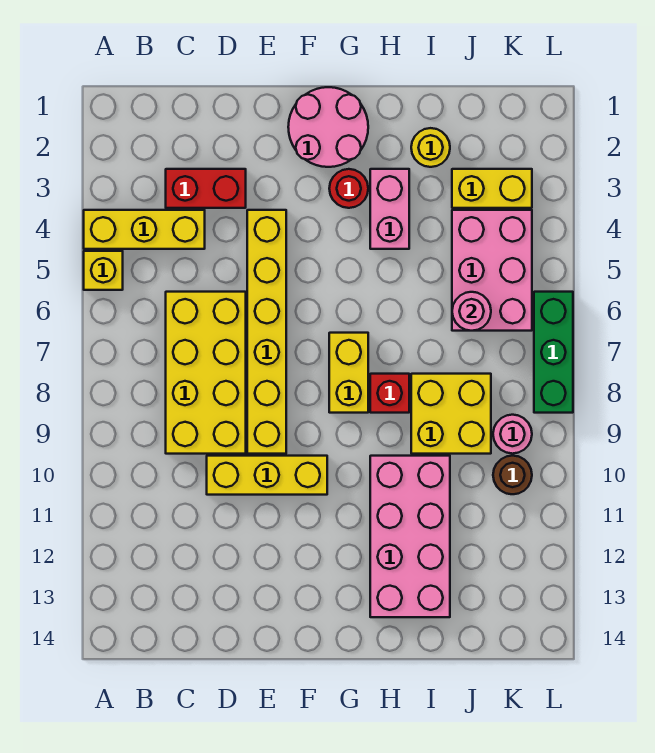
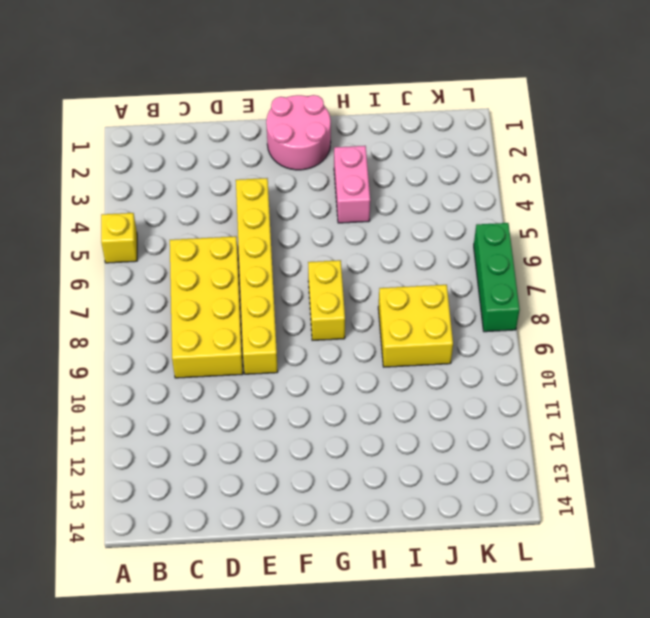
none -> yellow brick A4:C4 level 1
none -> red brick C3:D3 level 1
none -> yellow brick D10:F10 level 1

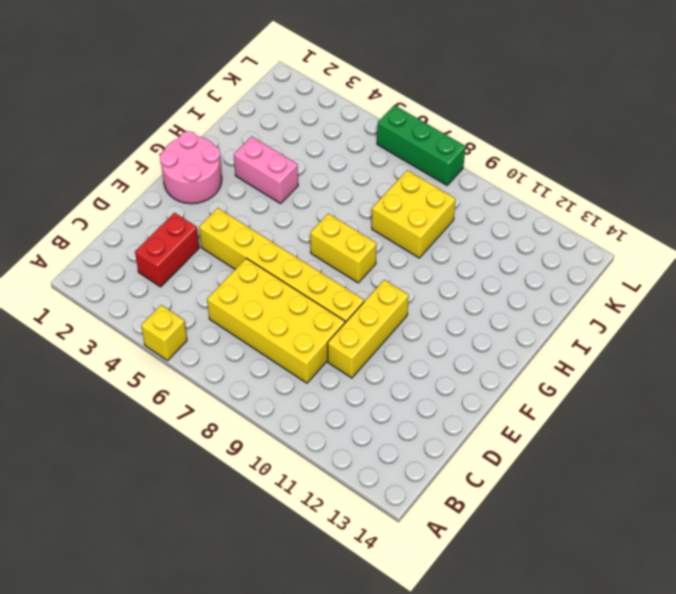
none -> yellow brick A4:C4 level 1
none -> red round brick G3 level 1
none -> red brick H8 level 1

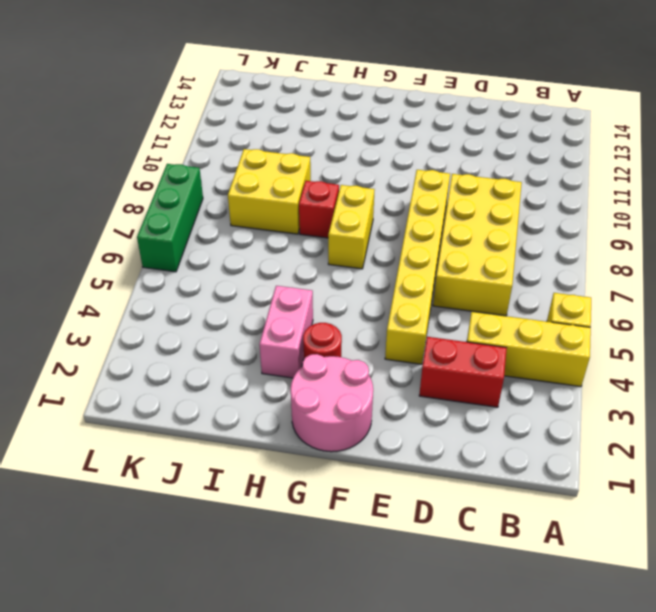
none -> yellow brick D10:F10 level 1
none -> pink brick H10:I13 level 1
none -> yellow round brick I2 level 1

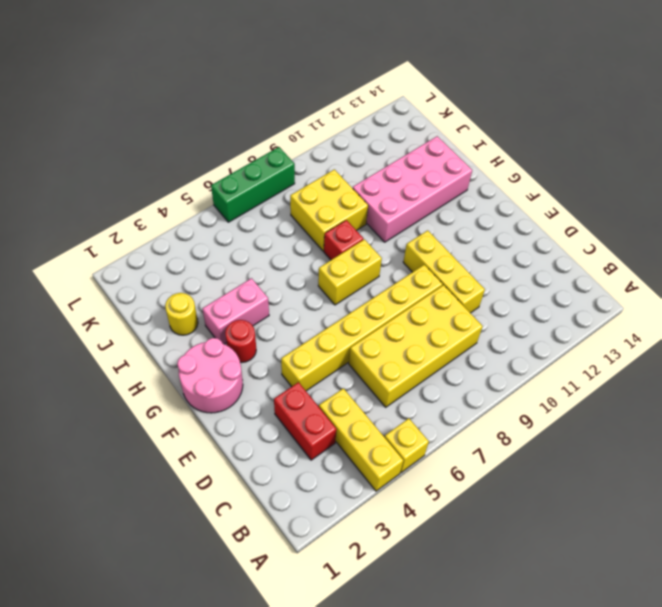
none -> yellow brick J3:K3 level 1
none -> pink brick J4:K6 level 1
none -> pink round brick K9 level 1

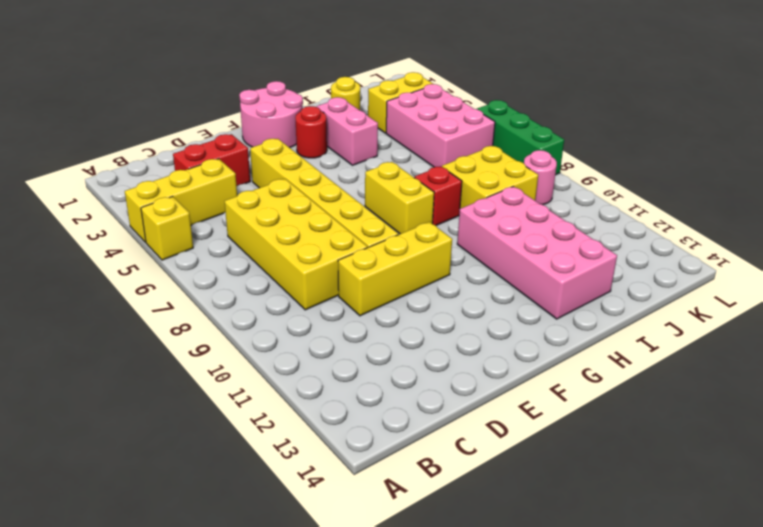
none -> brown round brick K10 level 1
none -> pink round brick J6 level 2

